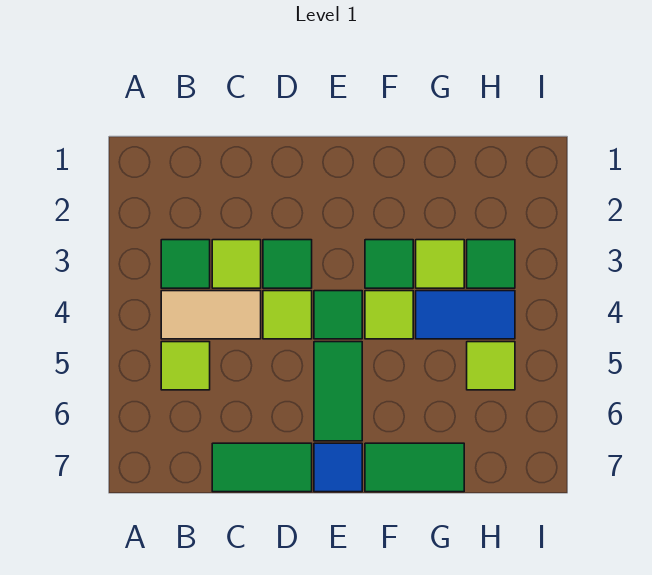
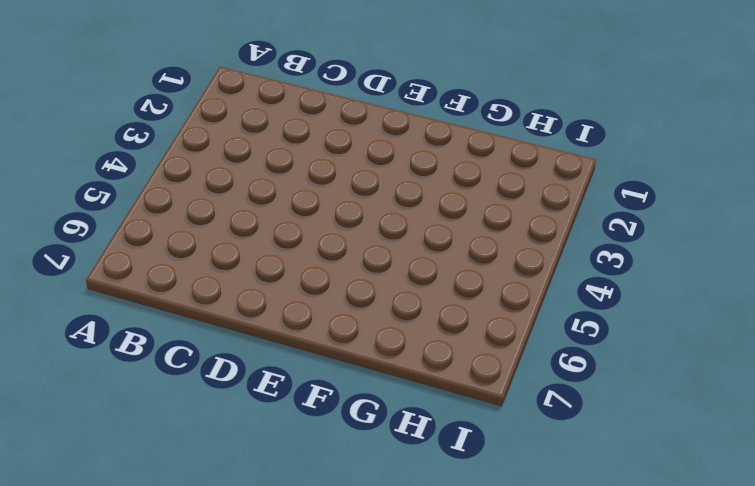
none -> green tile B3 level 1
none -> tan tile B4:C4 level 1
none -> lime tile B5 level 1

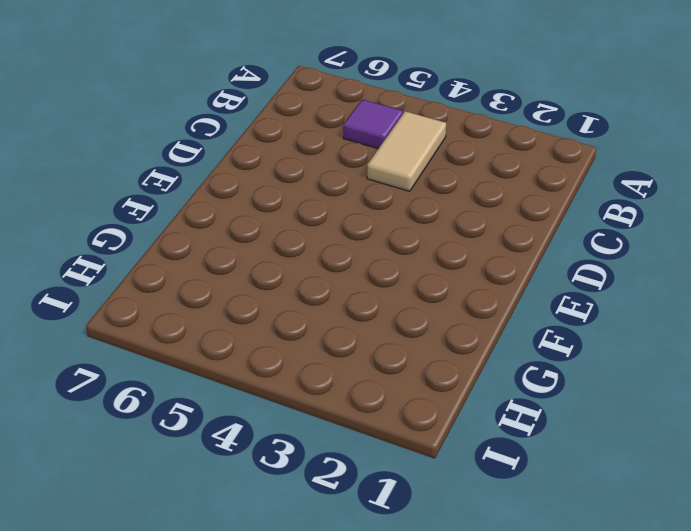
purple tile B5 level 1 -> lime tile B5 level 1
none -> green tile B3 level 1
none -> lime tile C3 level 1
none -> green tile C7:D7 level 1

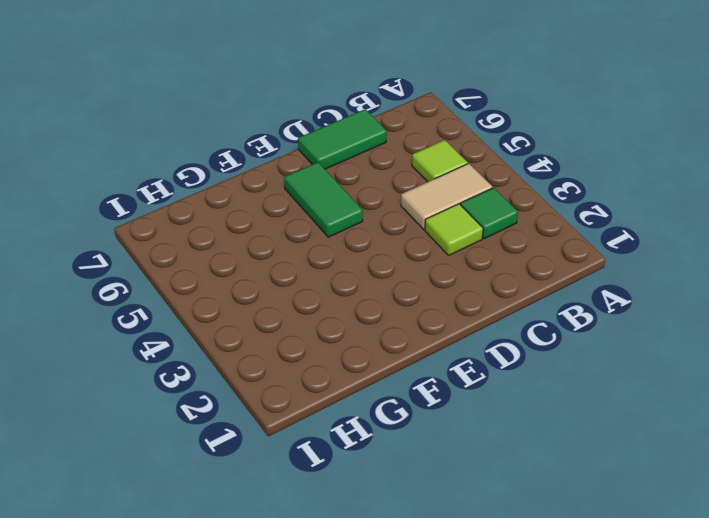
none -> green tile D3 level 1
none -> lime tile D4 level 1
none -> green tile E4 level 1

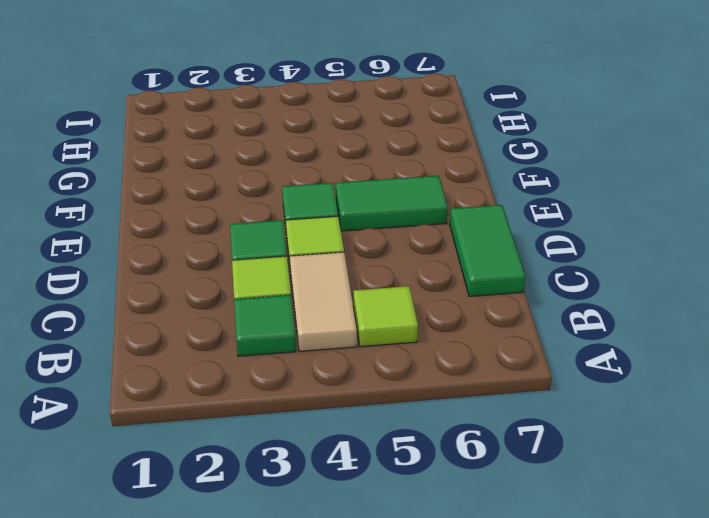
none -> blue tile E7 level 1
none -> green tile F3 level 1
none -> lime tile F4 level 1

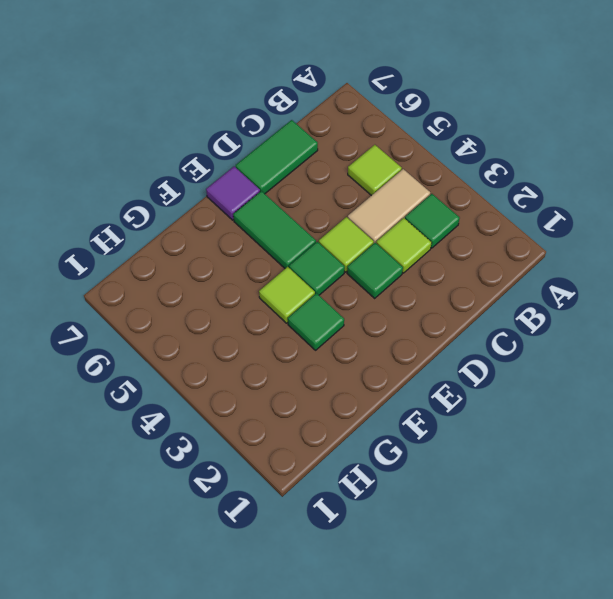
purple tile E7 level 1 -> blue tile E7 level 1
none -> green tile F7:G7 level 1
none -> lime tile G3 level 1
none -> blue tile G4:H4 level 1

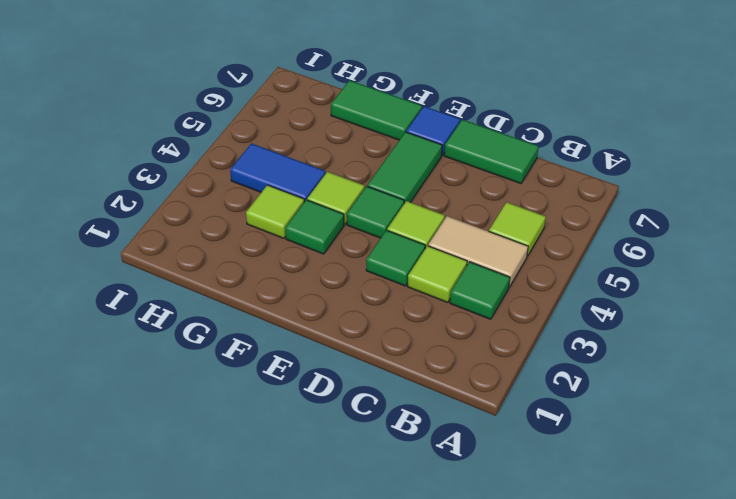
none -> green tile H3 level 1
none -> lime tile H5 level 1

